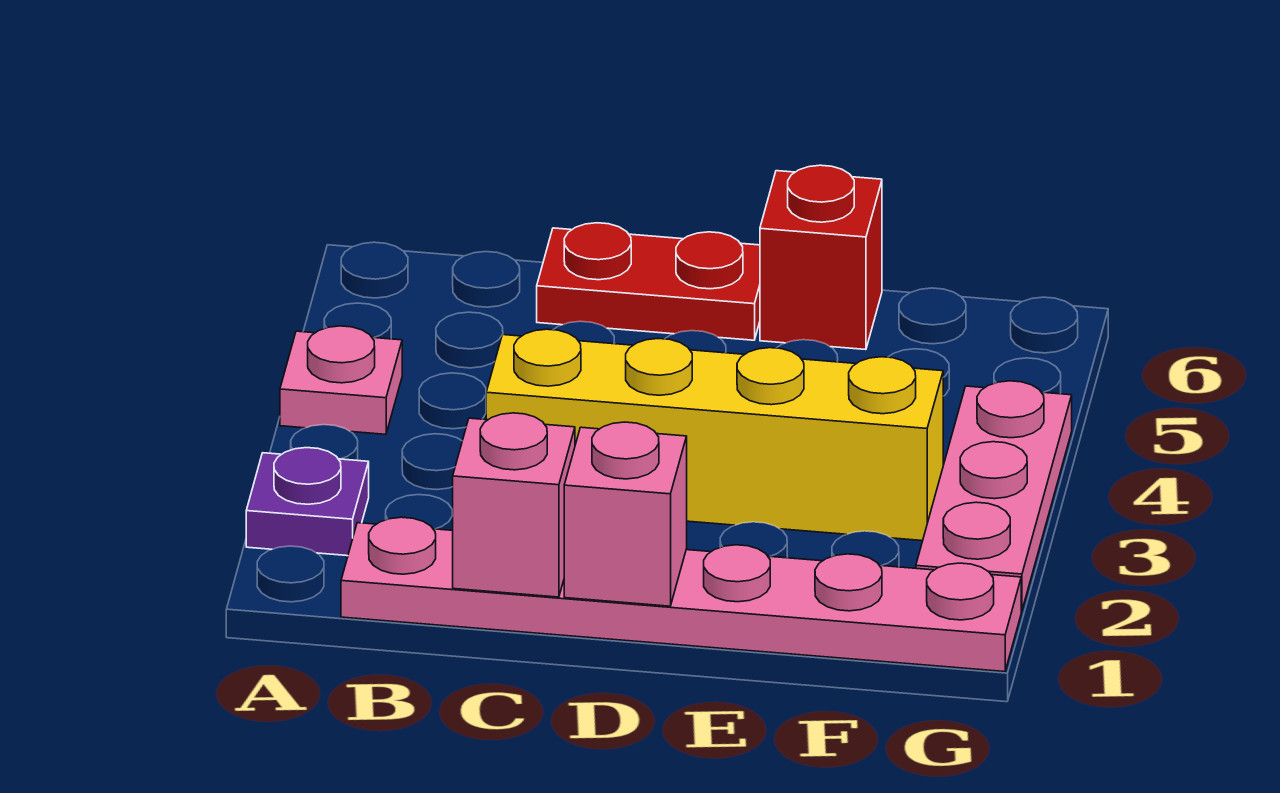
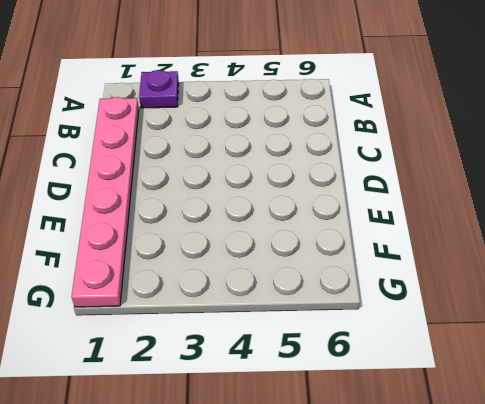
none -> pink plate A4 level 1
none -> yellow brick C3:F3 level 1

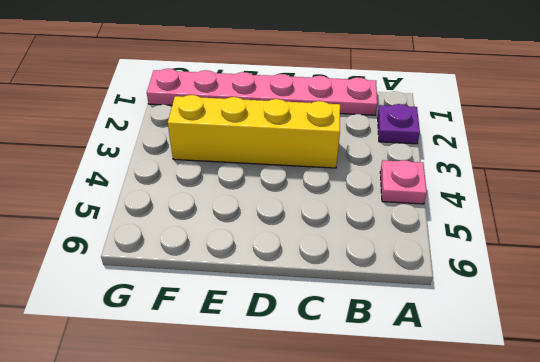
none -> red plate C6:D6 level 1
none -> red brick E6 level 1

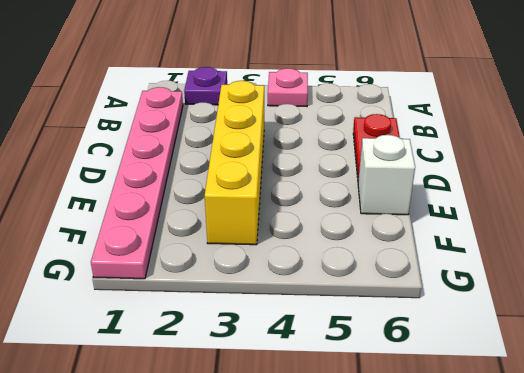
white brick E6 level 1 -> red brick E6 level 1
none -> pink plate G2:G4 level 1
none -> pink brick C1 level 2

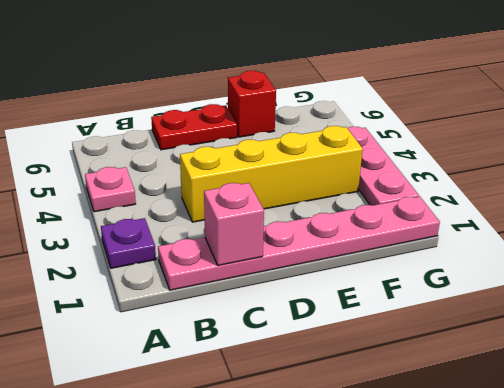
none -> pink brick D1 level 2

